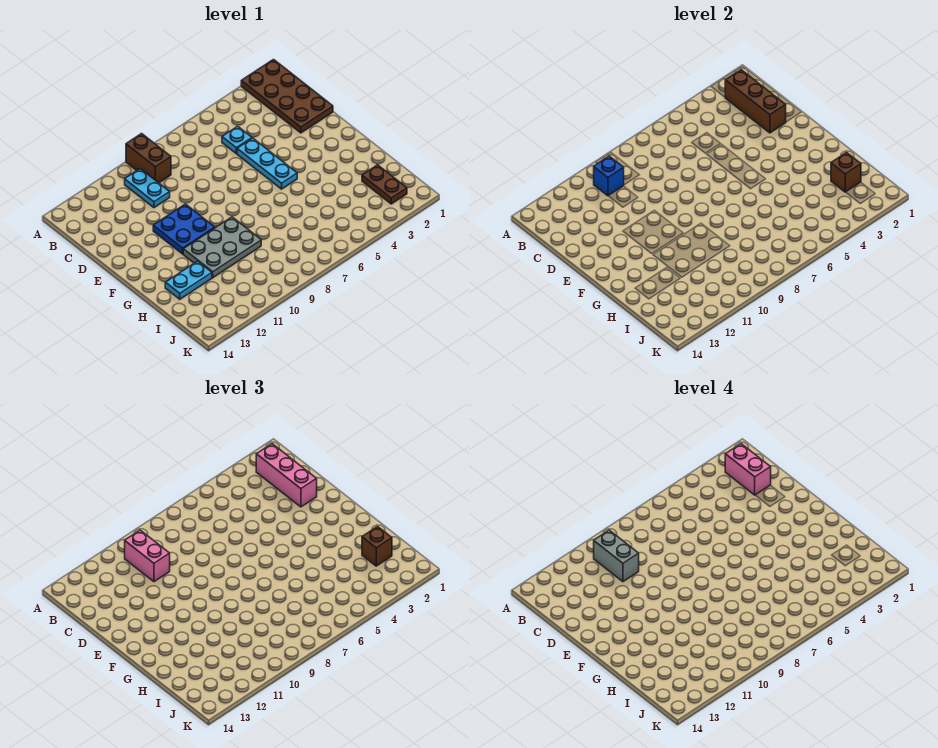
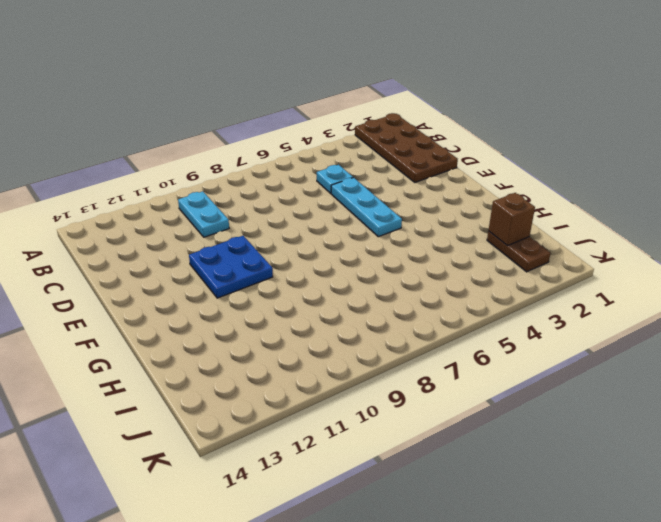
none -> brown brick A9:B9 level 1
none -> grey plate G9:H11 level 1
none -> cyan plate H12:H13 level 1

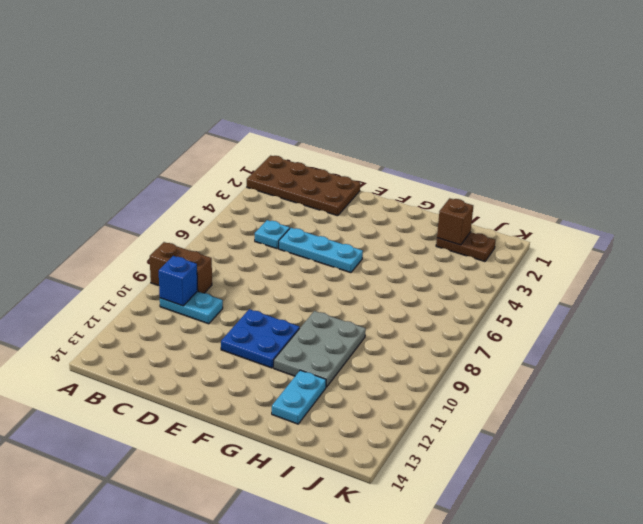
none -> brown brick B2:D2 level 2
none -> pink brick B2:D2 level 3
none -> pink brick B10:C10 level 3

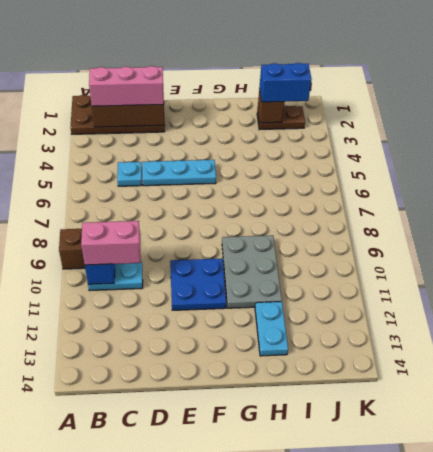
blue brick I2:J2 level 3 -> brown brick I2 level 3
none -> pink brick B2:C2 level 4
none -> grey brick B10:C10 level 4

